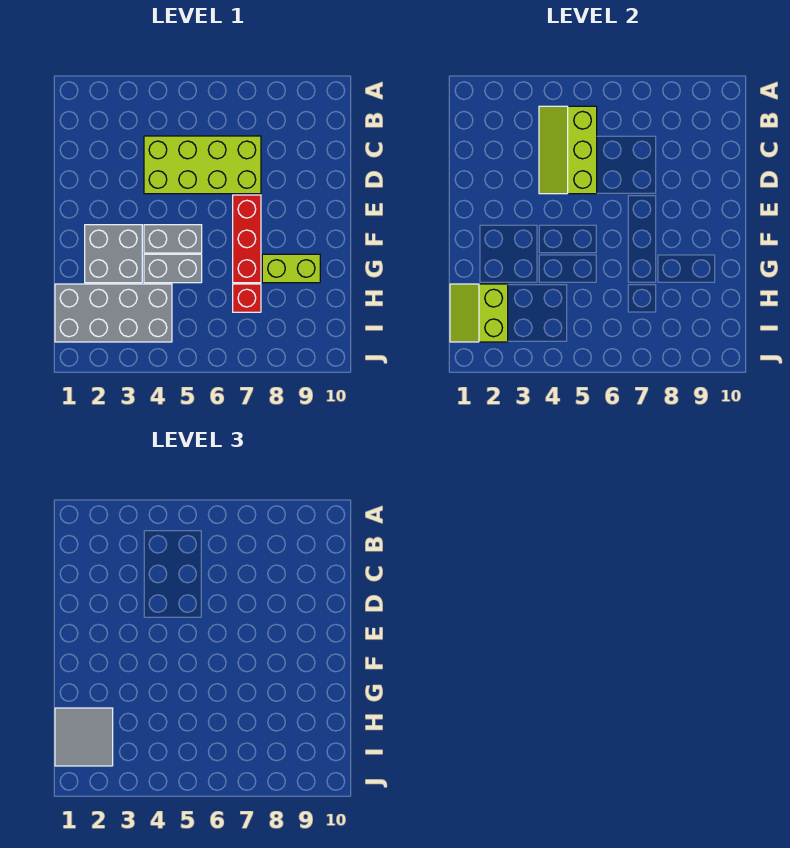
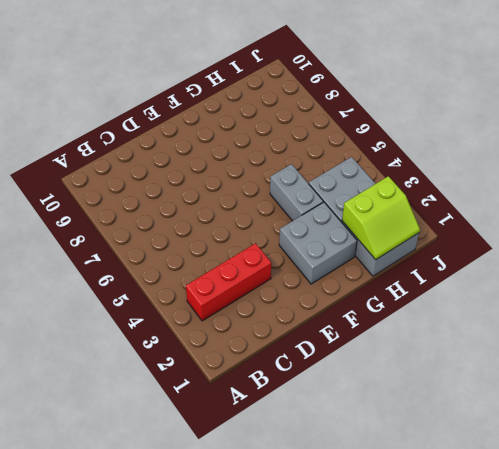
red brick B3:D3 level 1 -> red brick E7:G7 level 1
none -> lime brick C4:D7 level 1
none -> grey brick F4:F5 level 1

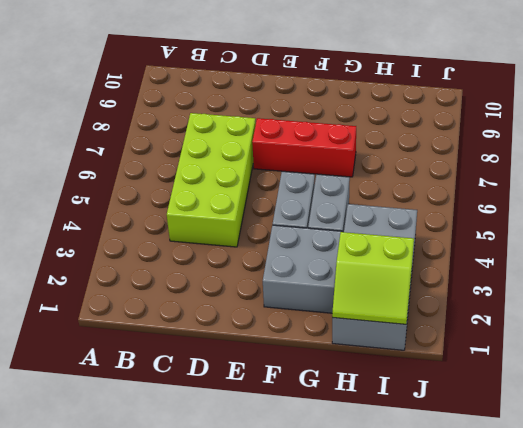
none -> lime brick G8:G9 level 1
none -> red brick H7 level 1

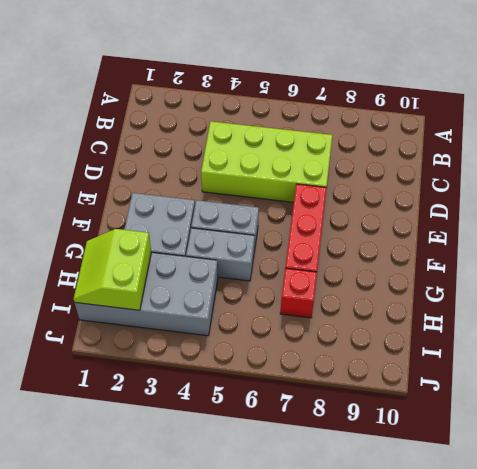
none -> lime brick G8:G9 level 1
none -> lime slope B4:D5 level 2 top 5

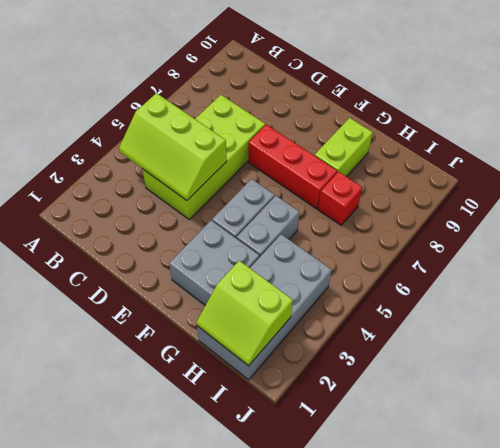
none -> grey tile H1:I2 level 3

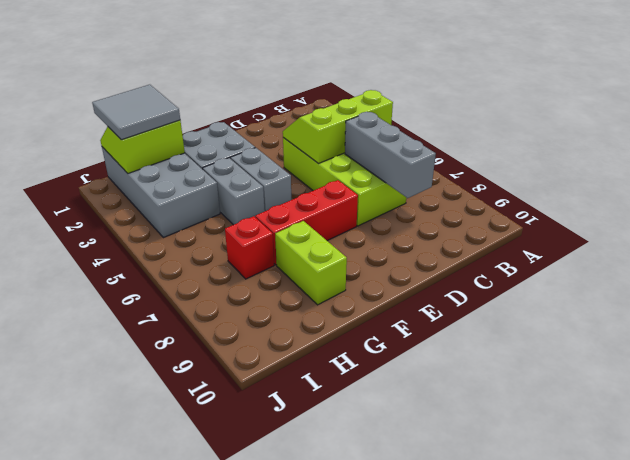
grey brick C6:C8 level 2 -> none

